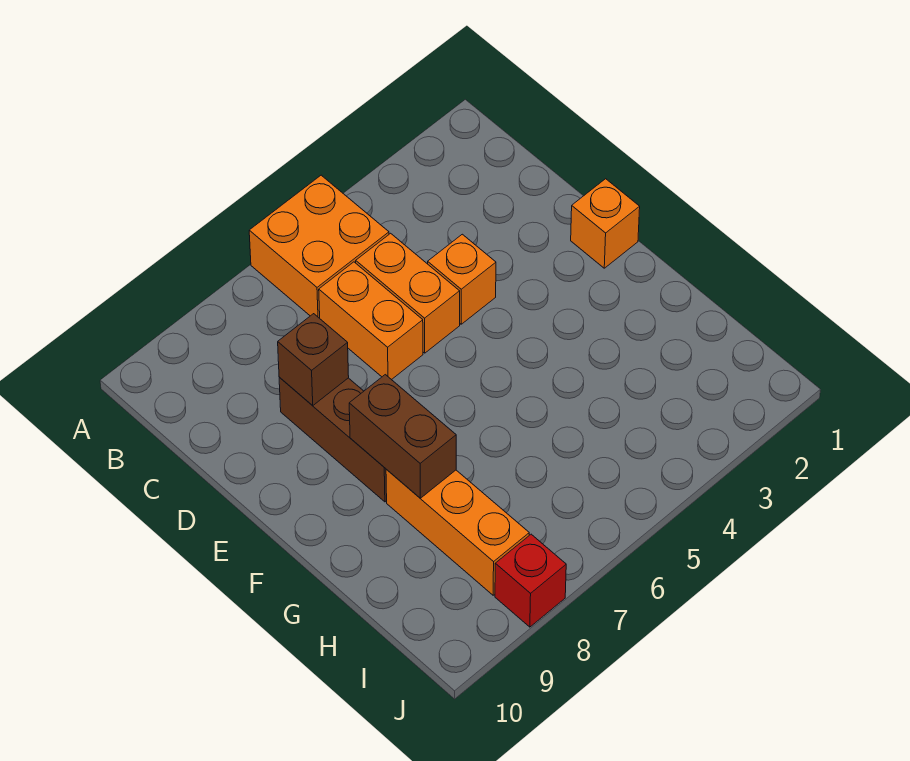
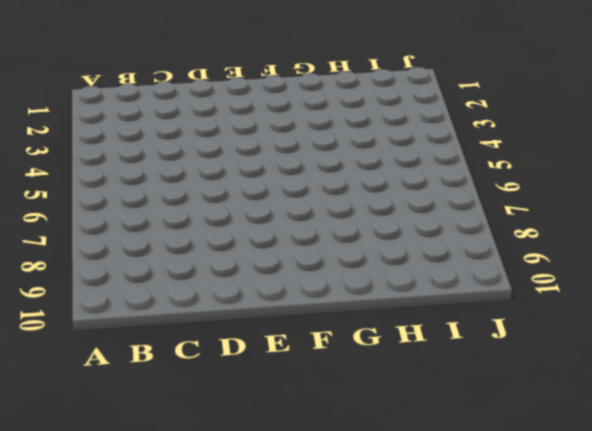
none -> orange brick A5:B6 level 1
none -> orange brick C5:D5 level 1

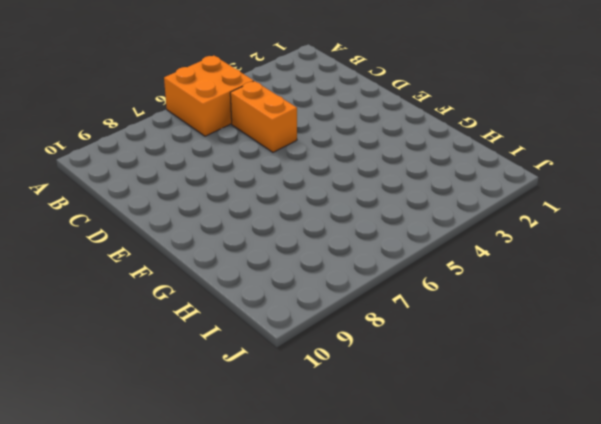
none -> orange brick C6:D6 level 1
none -> orange brick D4 level 1

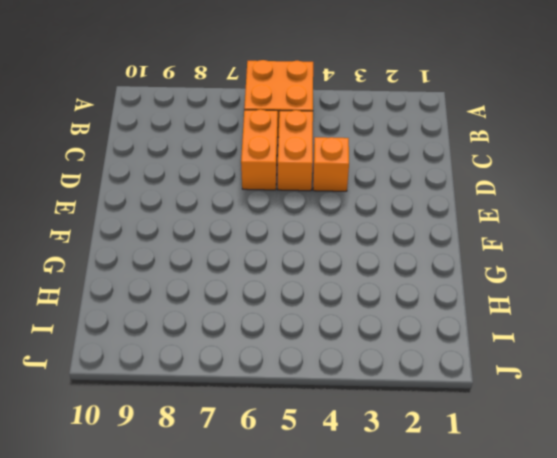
none -> brown brick D8:F8 level 1
none -> orange brick E1 level 1

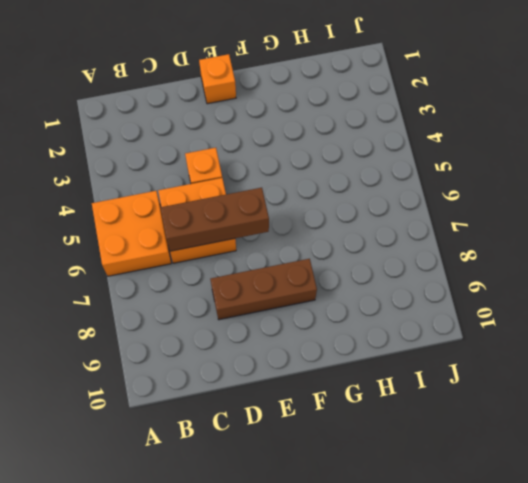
brown brick C6:E6 level 2 -> none
none -> orange brick G8:I8 level 1
none -> red brick J8 level 1

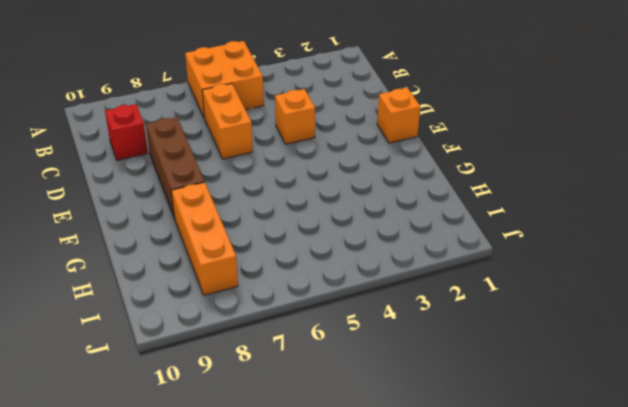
red brick C9 level 1 -> red brick J8 level 1
none -> orange brick C5:D5 level 1
none -> brown brick D8 level 2

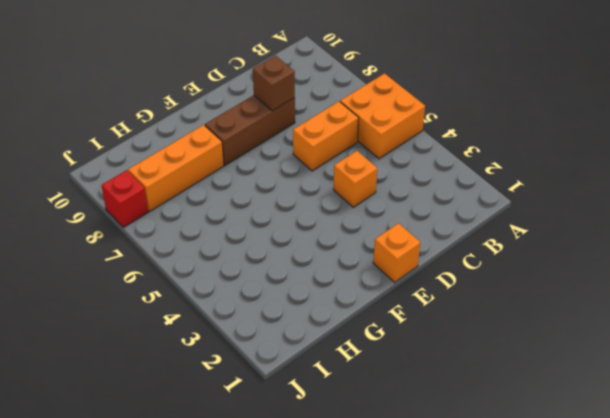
none -> orange brick C5:D5 level 1
none -> brown brick F8:G8 level 2

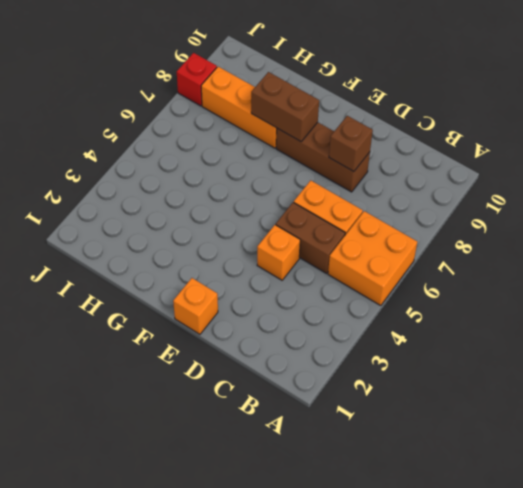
brown brick C5:D5 level 1 -> orange brick C5:D5 level 1

